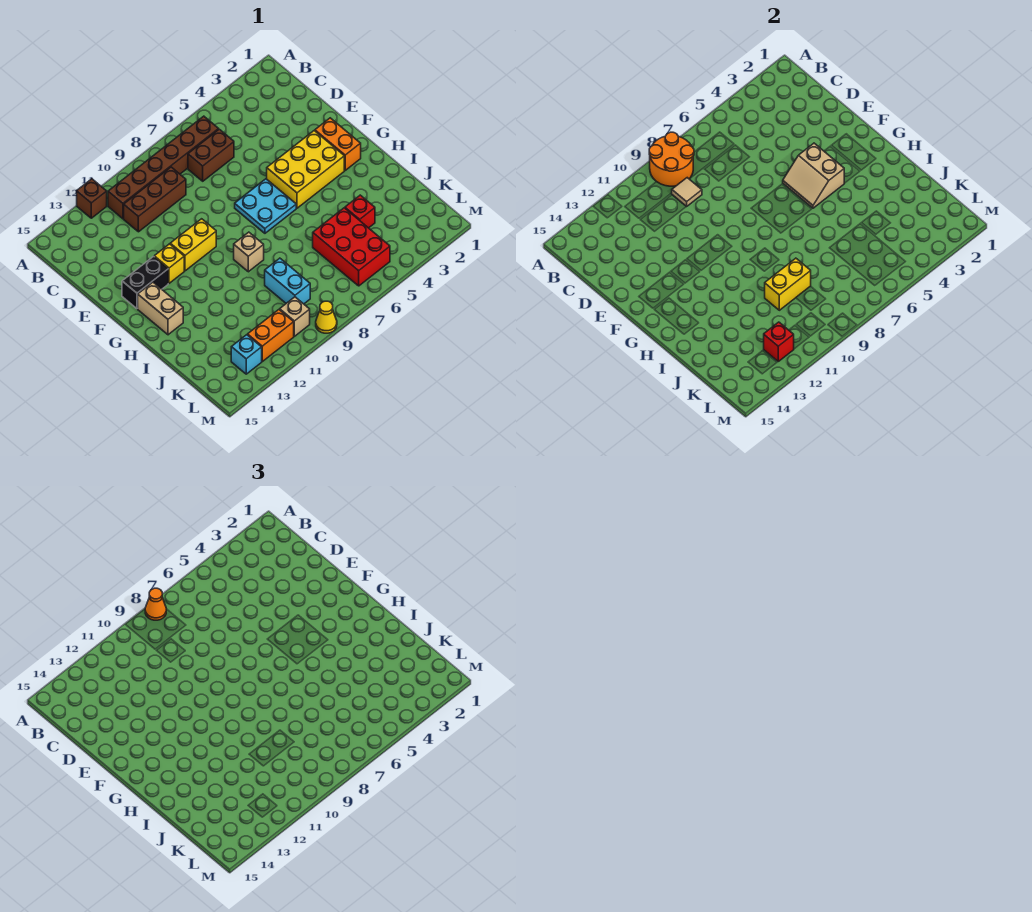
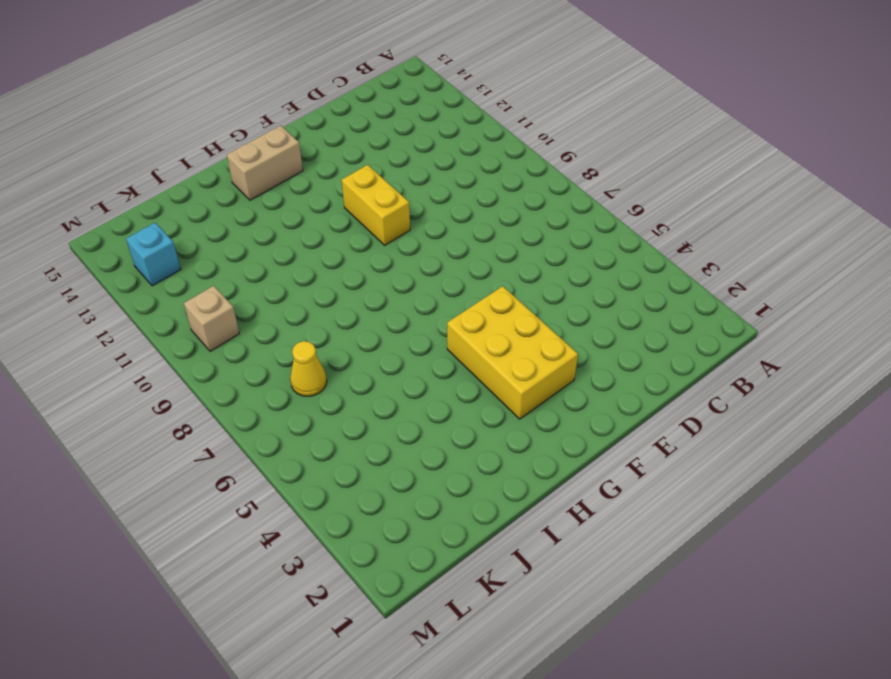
yellow cone K7 level 1 -> yellow cone M9 level 1
none -> brown brick A12 level 1
none -> brown brick B6:B11 level 1
none -> brown brick C6:C7 level 1

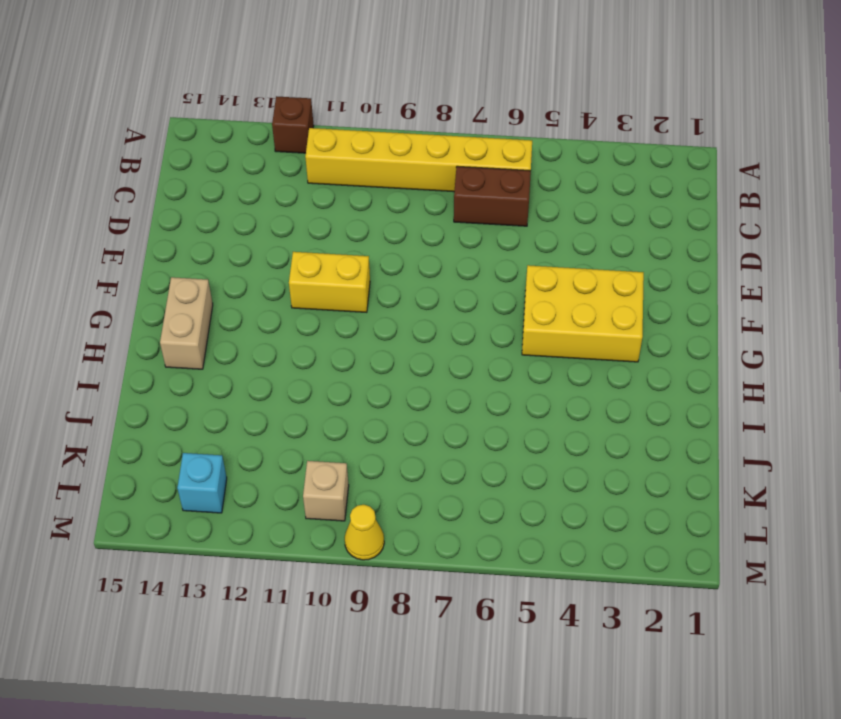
yellow brick B6:B11 level 1 -> brown brick B6:B11 level 1
none -> brown brick C9:C11 level 1
none -> orange brick F2:G2 level 1
none -> cyan plate F6:G7 level 1

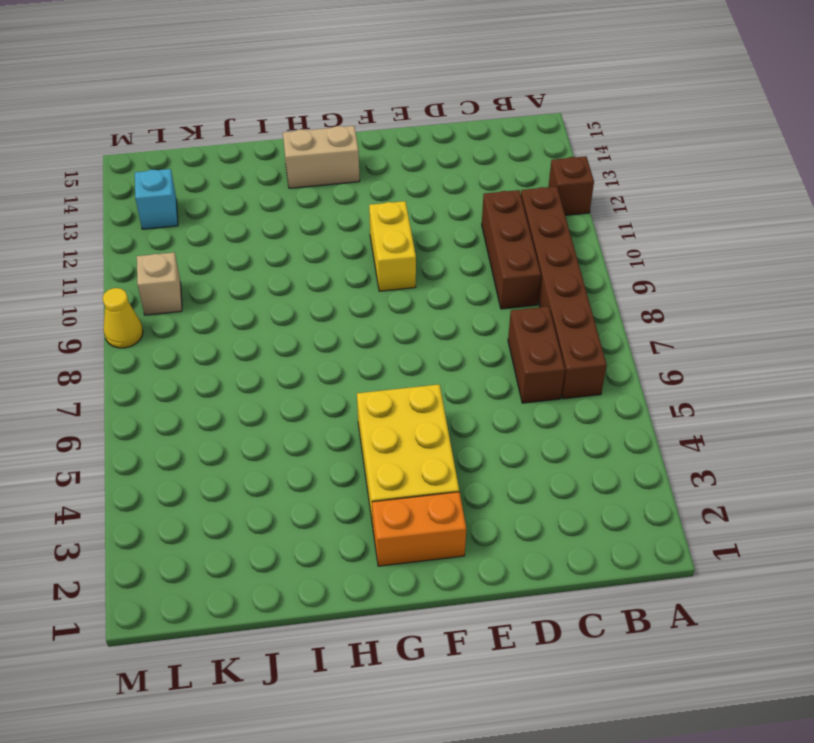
none -> cyan plate F6:G7 level 1
none -> yellow brick F12 level 1
none -> black brick F13:F14 level 1

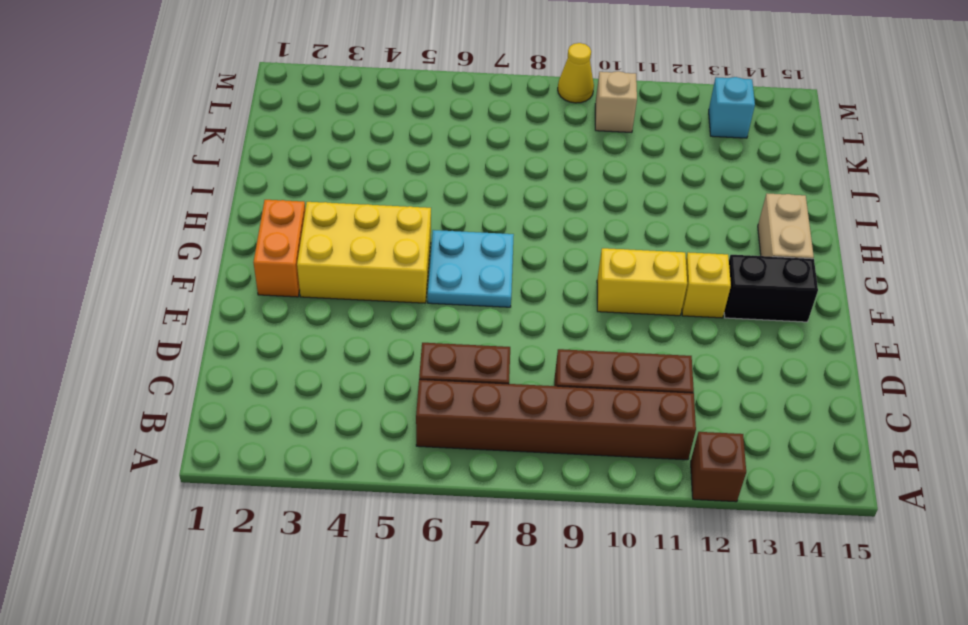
none -> tan brick H9 level 1
none -> red brick J4 level 1
none -> red brick J5:L6 level 1

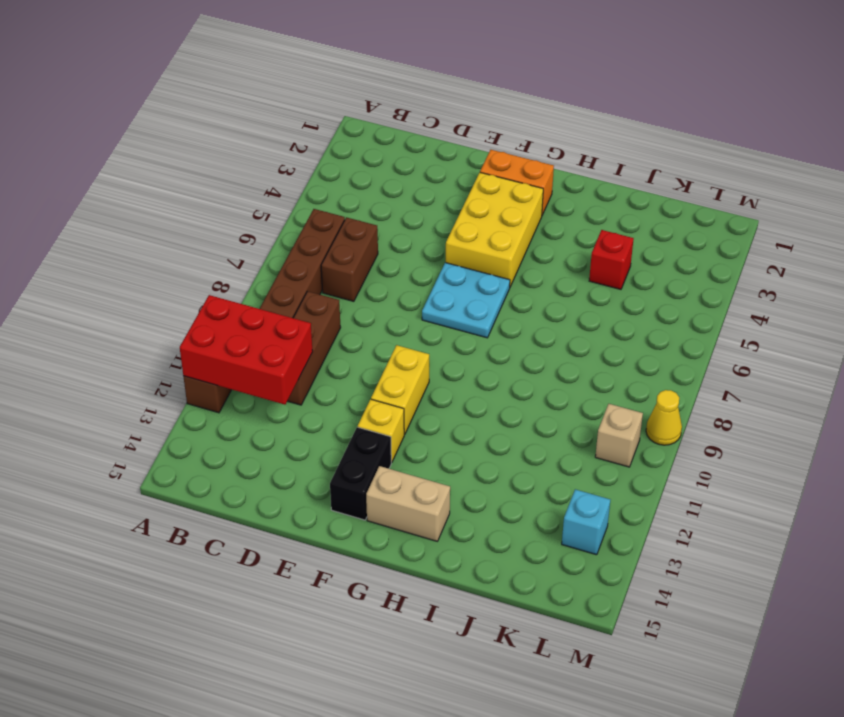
red brick A11:C12 level 2 -> red brick J5:L6 level 1
none -> tan brick H9 level 1
none -> cyan brick J9:K9 level 1
none -> orange brick L11:L12 level 1

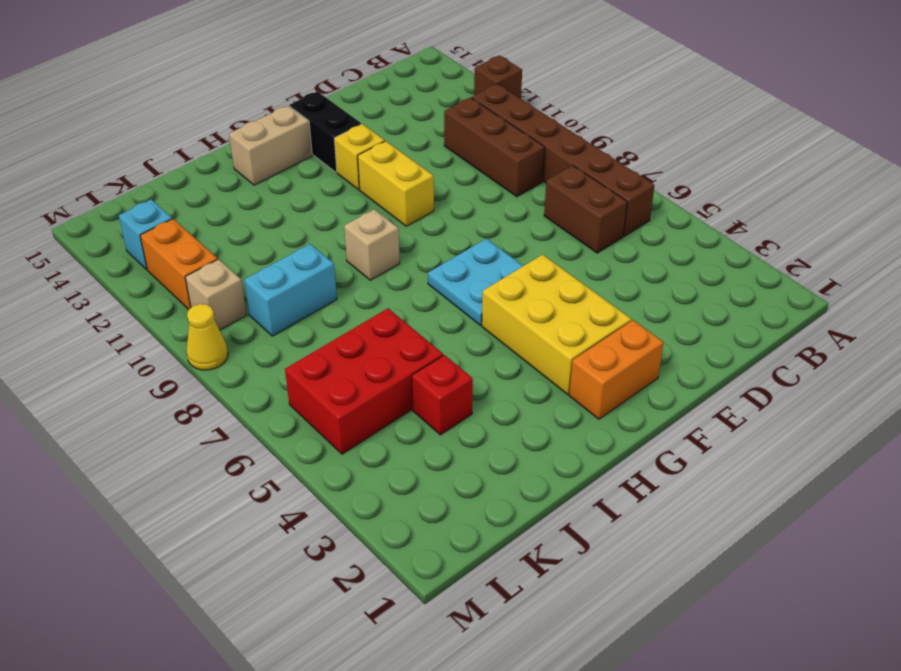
none -> orange round brick A8:B9 level 2
none -> tan tile C9 level 2
none -> tan slope F4:G5 level 2 top 4

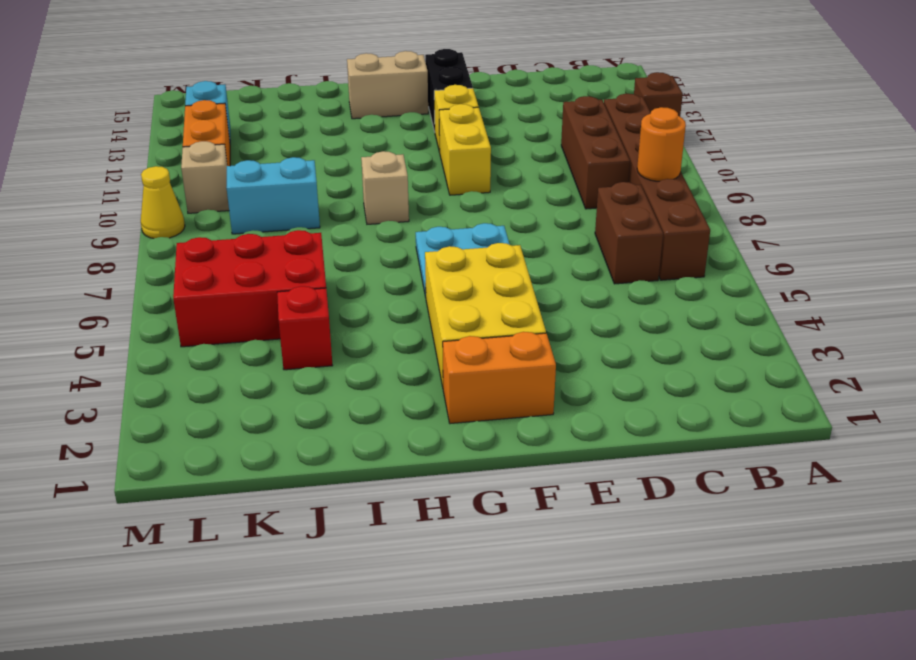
orange round brick B8 level 2 -> orange round brick A8:B9 level 2
none -> tan tile C9 level 2
none -> tan slope F4:G5 level 2 top 4
none -> yellow brick J9:J10 level 2

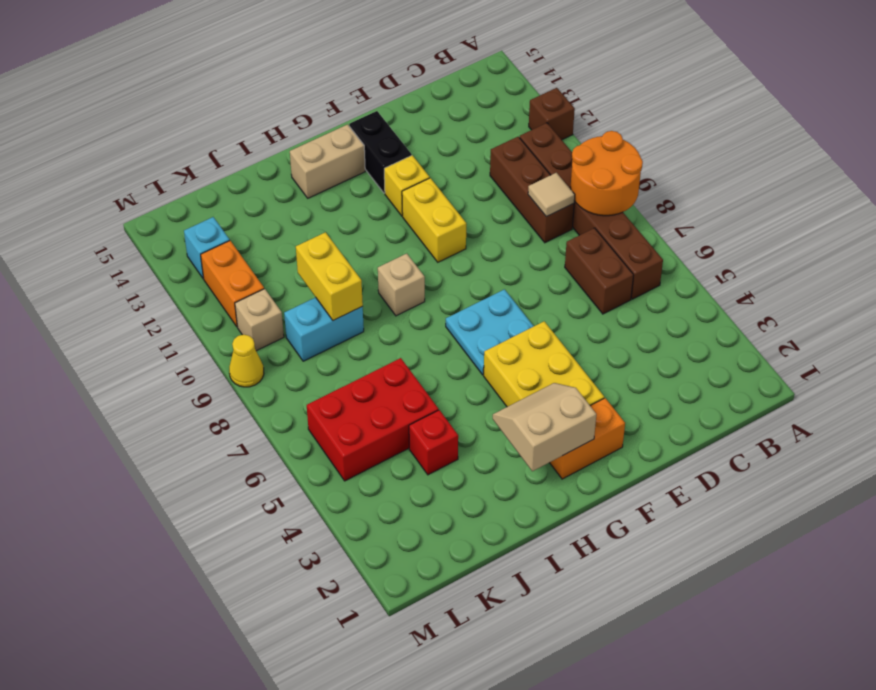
tan slope G2:H3 level 2 top 2 -> tan slope F4:G5 level 2 top 4
none -> red brick L12 level 2
none -> orange cone A8 level 3

